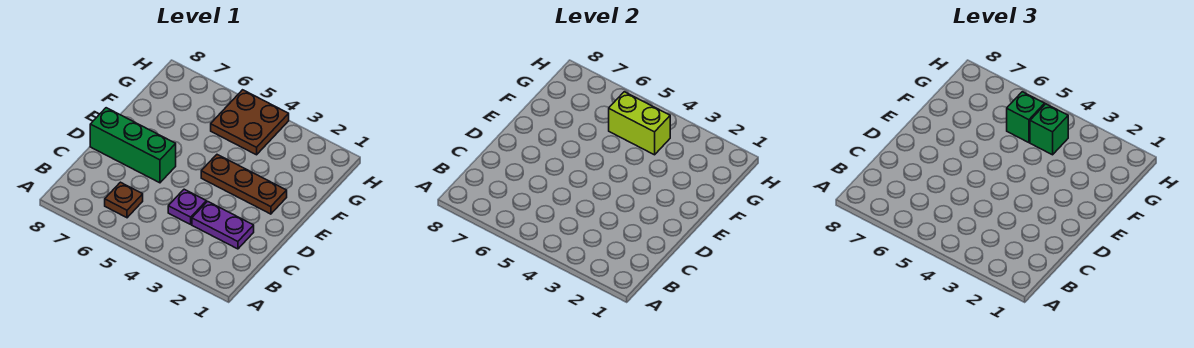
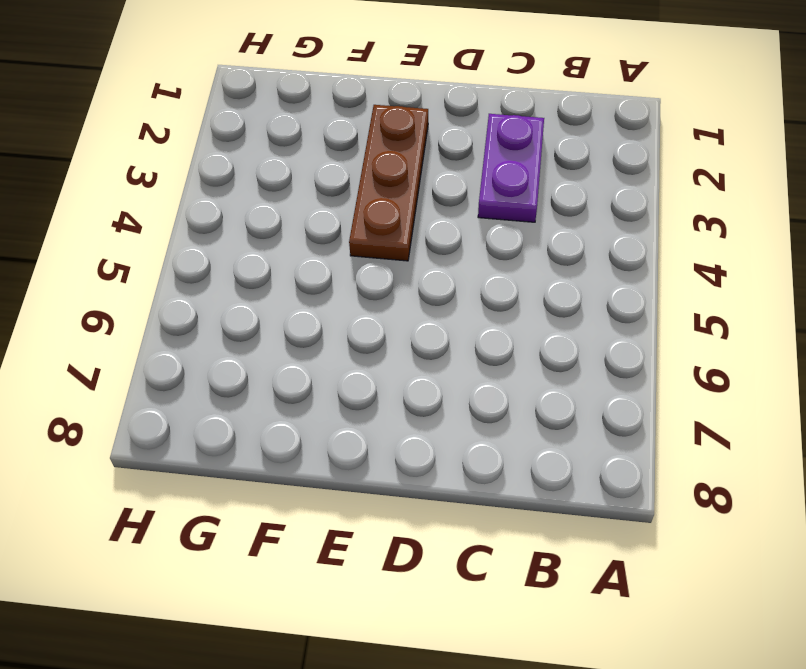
none -> brown plate B6 level 1
none -> purple plate C4 level 1

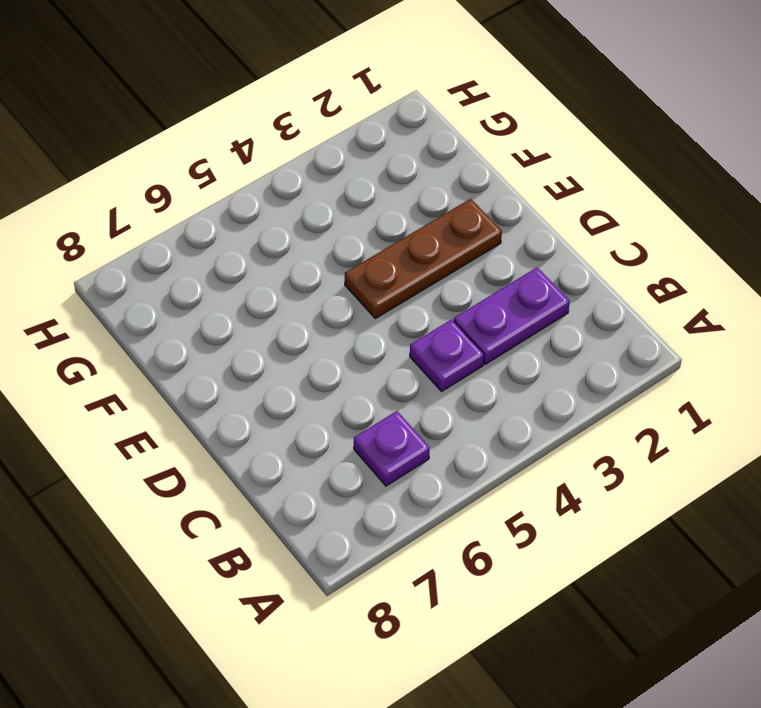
purple plate B6 level 1 -> brown plate B6 level 1
none -> green brick D6:D8 level 1
none -> brown plate G4:H5 level 1

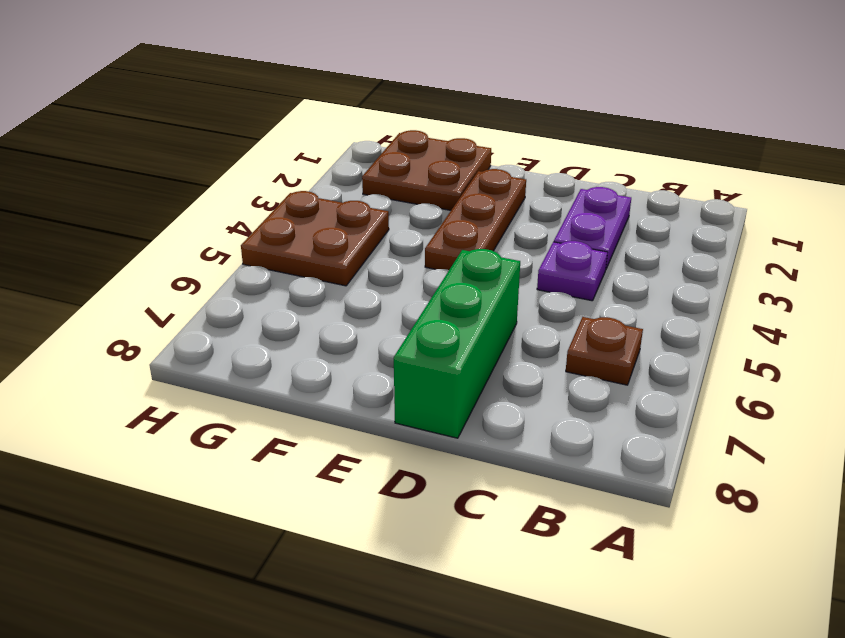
brown plate F1:G2 level 1 -> none
none -> lime brick G4:G5 level 2
none -> green brick G4 level 3

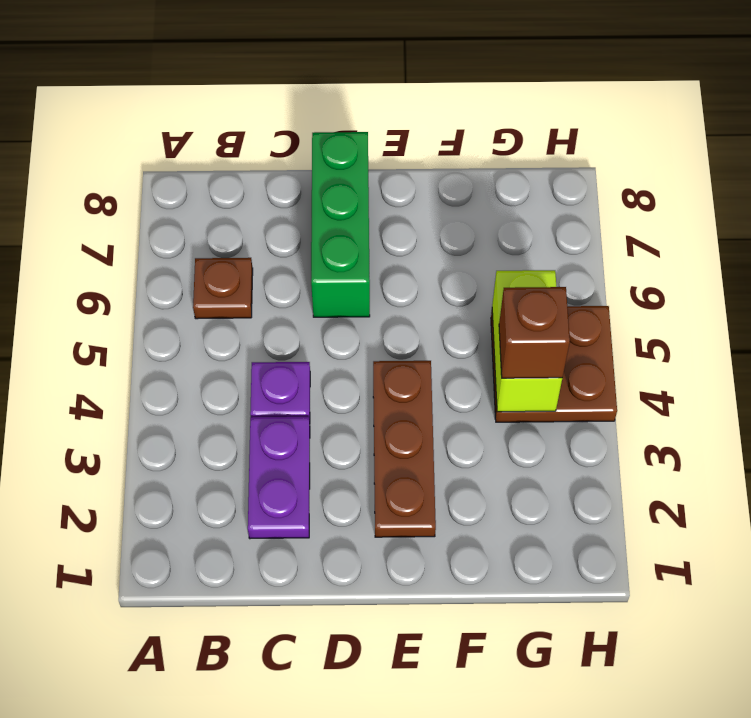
brown brick G4 level 3 -> green brick G4 level 3
none -> green brick G5 level 3

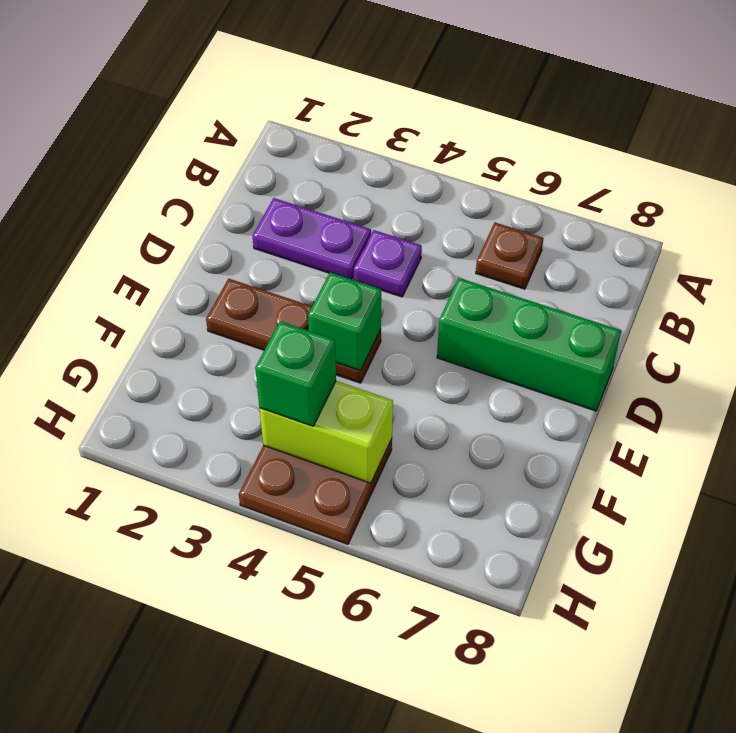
green brick E4 level 2 -> green brick G5 level 3

